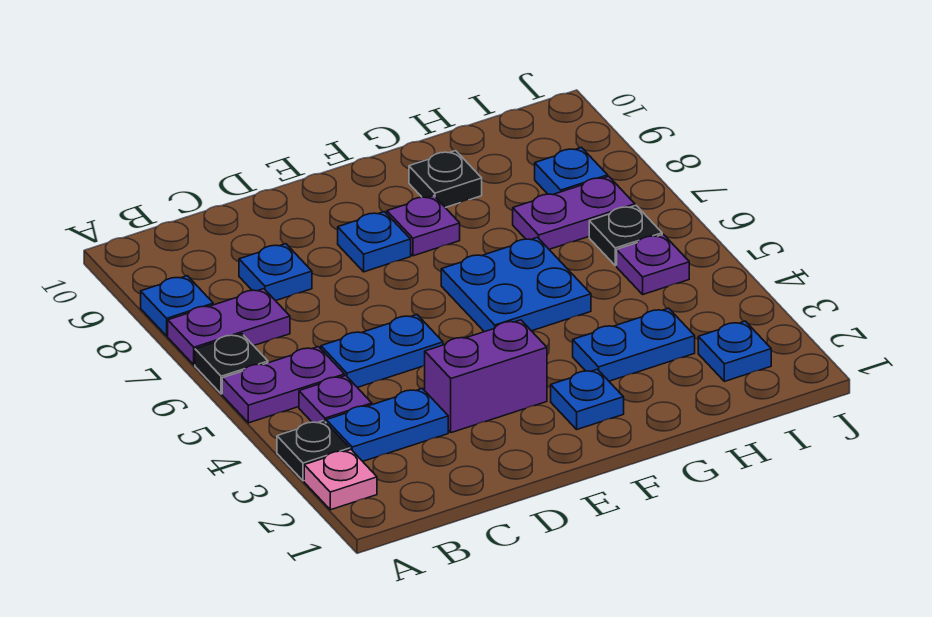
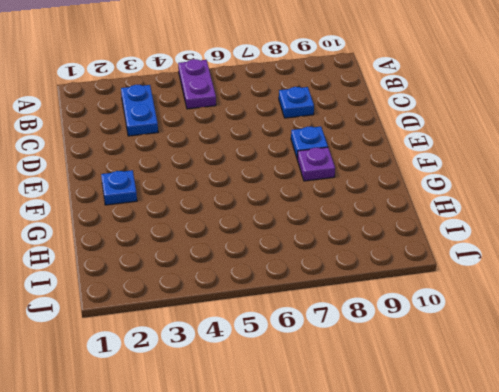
none -> pink plate A2 level 1
none -> black plate A3 level 1
none -> black plate A6 level 1

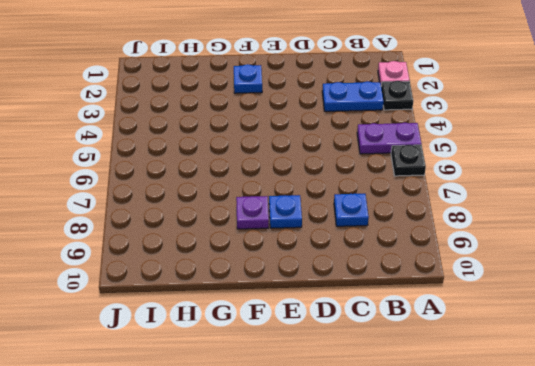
none -> purple plate A7:B7 level 1
none -> blue plate A8 level 1
none -> purple plate B4 level 1

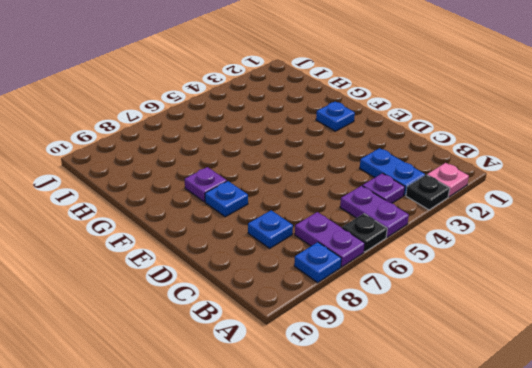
none -> blue plate C5:D5 level 1
none -> purple brick D3:E3 level 1
none -> blue plate F5:G6 level 1

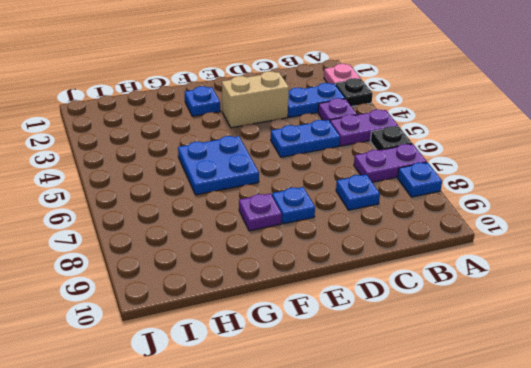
tan brick D3:E3 level 1 -> purple brick D3:E3 level 1
none -> blue plate G3:H3 level 1
none -> black plate G9 level 1
none -> purple plate H7:I7 level 1

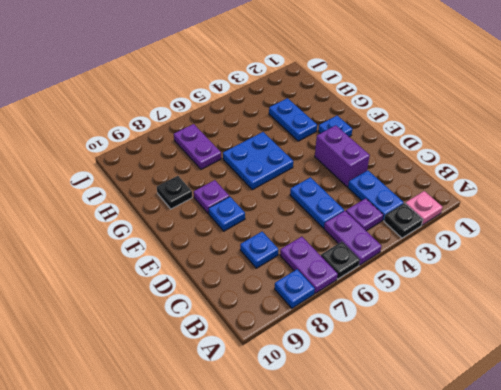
none -> blue plate I2 level 1
none -> purple plate I5 level 1
none -> black plate I6 level 1

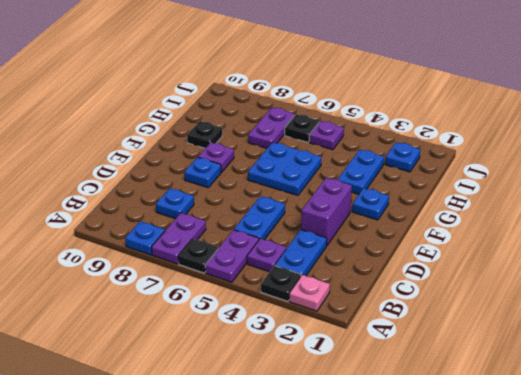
none -> blue plate I8 level 1

